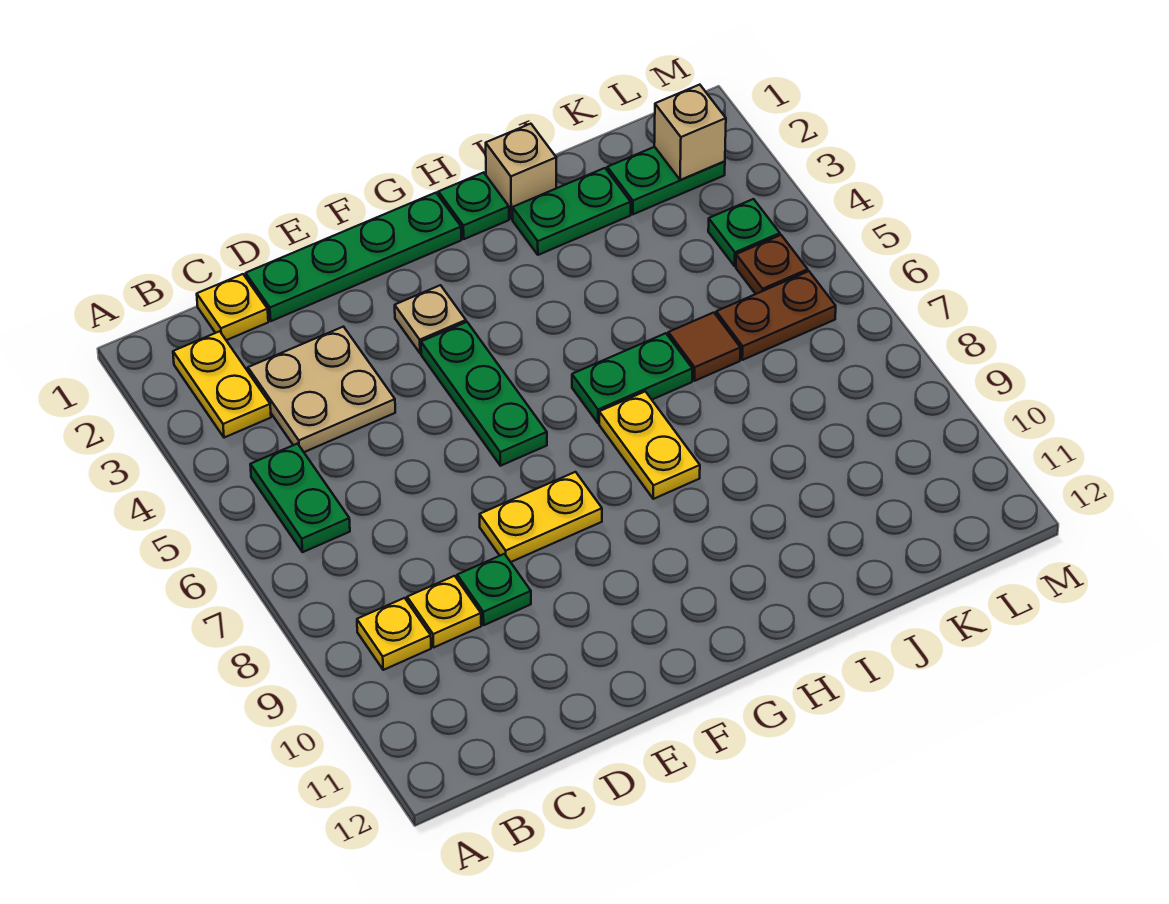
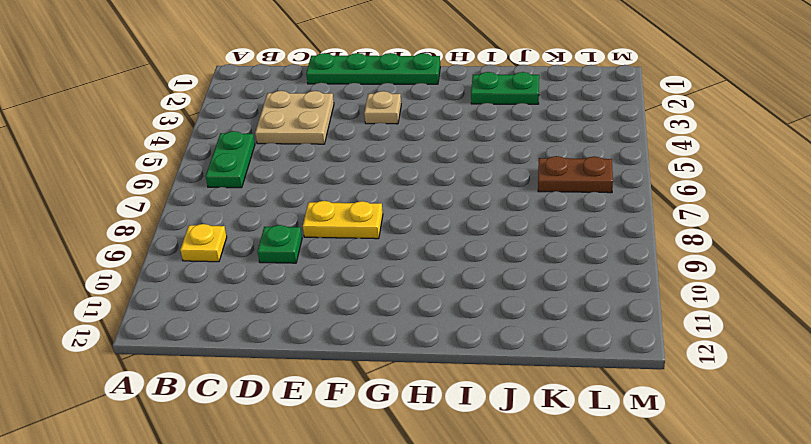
none -> yellow plate B2:B3 level 1
none -> yellow plate C1 level 1
none -> yellow plate C9 level 1

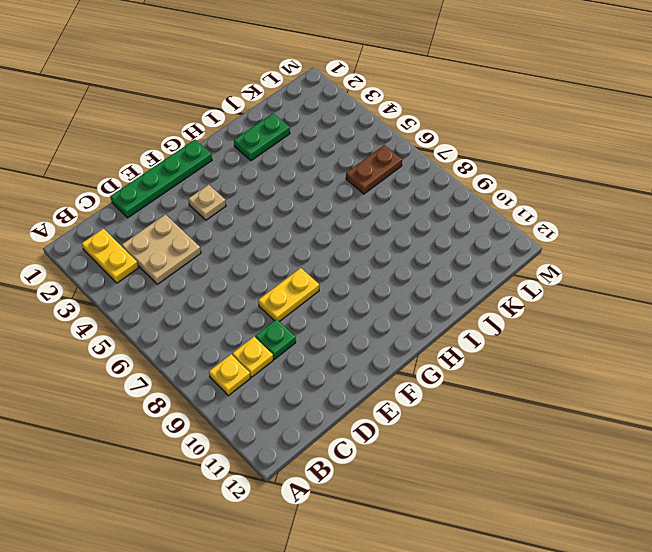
none -> green plate B5:B6 level 1
none -> yellow plate C1 level 1
none -> green plate F4:F6 level 1

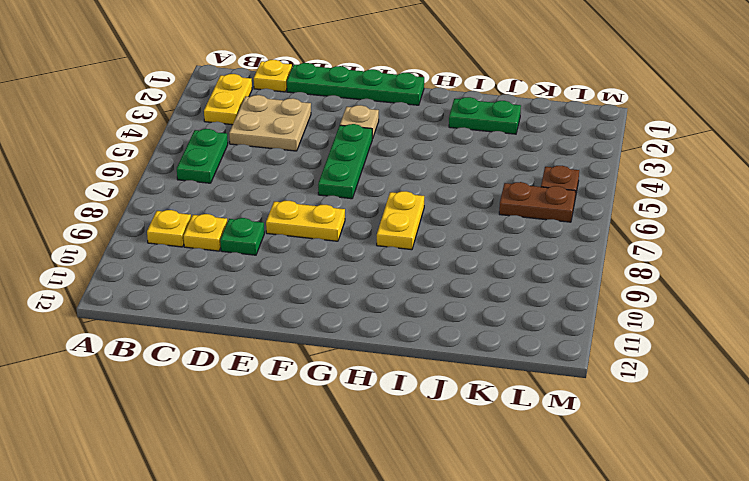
none -> green plate H1 level 1
none -> green plate H6:I6 level 1
none -> tan brick I1 level 1

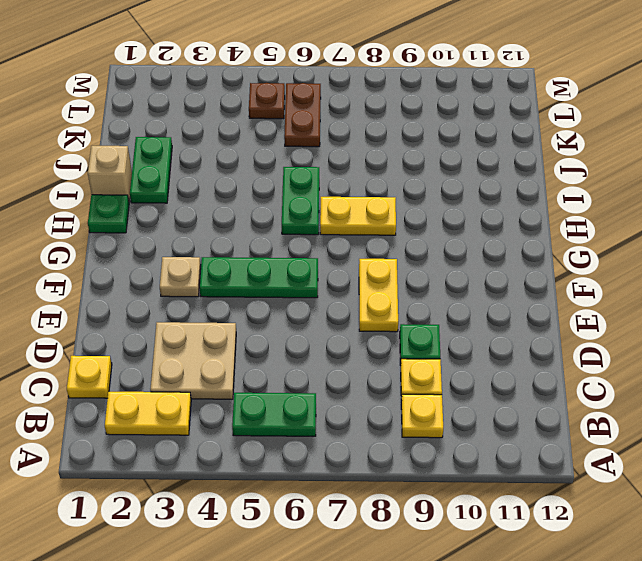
none -> green plate D1:G1 level 1
none -> brown tile J6 level 1
none -> green plate K2:L2 level 1

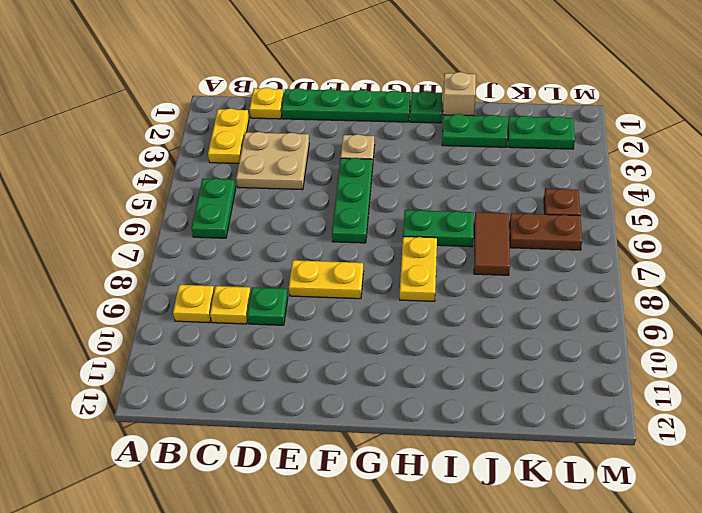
brown tile J6:J7 level 1 -> brown tile J6 level 1
none -> green plate L4 level 1
none -> tan brick L2 level 2

